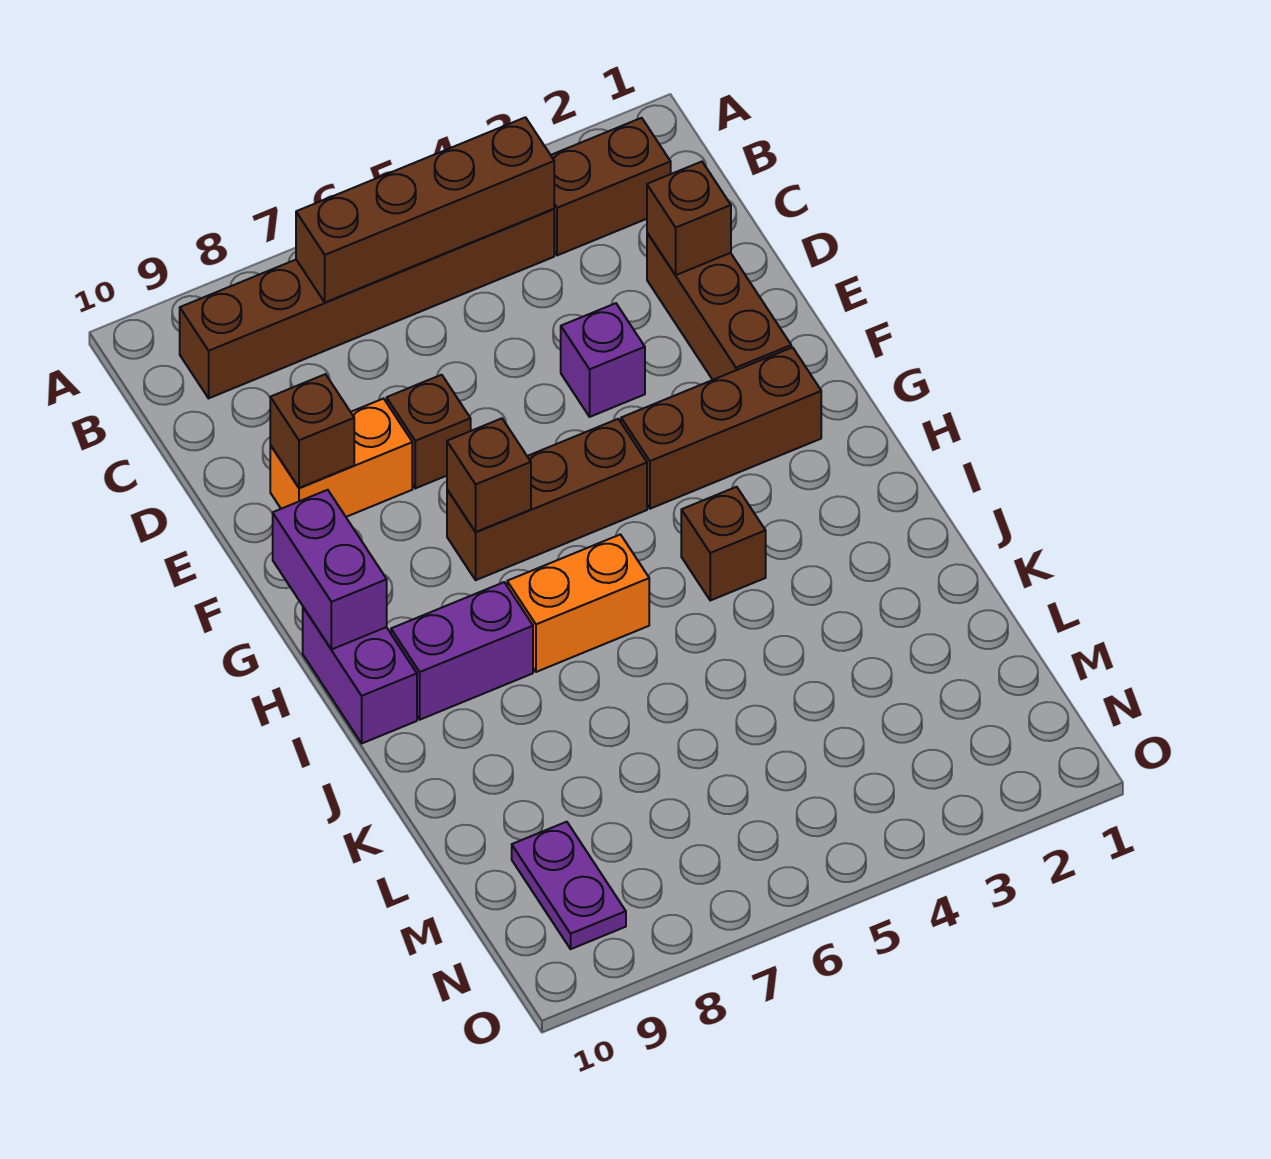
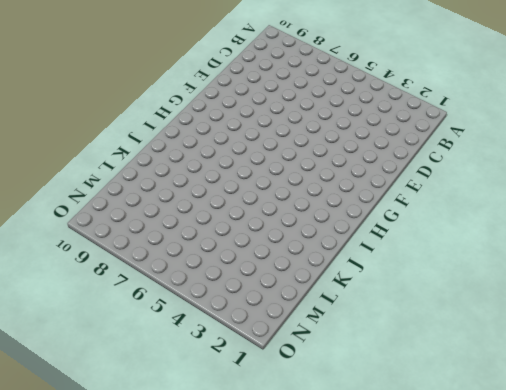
none -> brown brick B2:B3 level 1
none -> brown brick B4:B9 level 1
none -> brown brick D2:F2 level 1

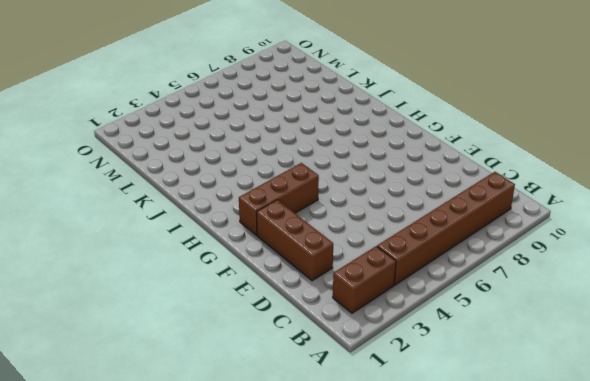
none -> purple brick E4 level 1
none -> brown brick E7 level 1
none -> orange brick E8:E9 level 1

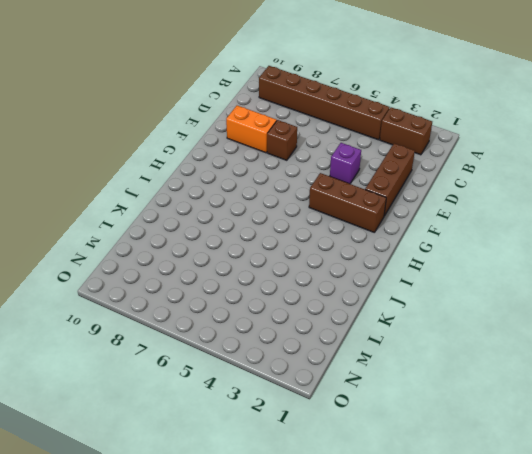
none -> brown brick G5:G7 level 1
none -> purple brick H10:I10 level 1
none -> brown brick I4 level 1

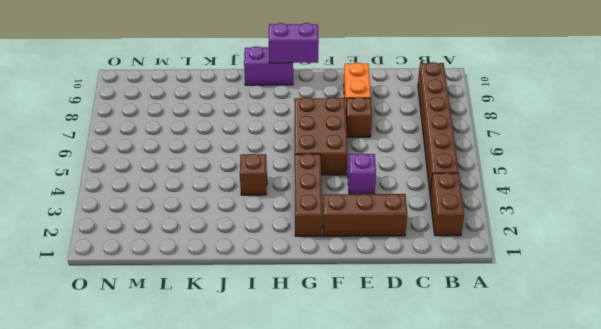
brown brick F5:G7 level 1 -> brown brick G5:G7 level 1
none -> orange brick I6:I7 level 1
none -> purple brick I8:I9 level 1
none -> purple plate M9:N9 level 1

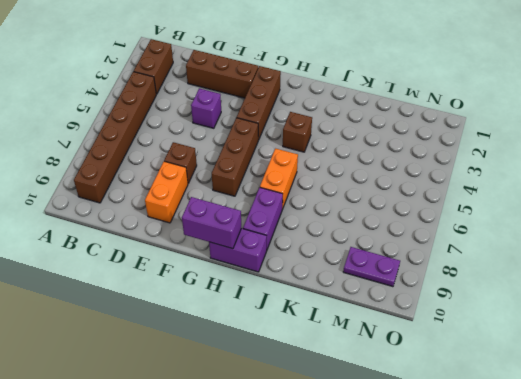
none -> brown brick B4:B7 level 2
none -> brown brick D2 level 2
none -> brown brick E9 level 2

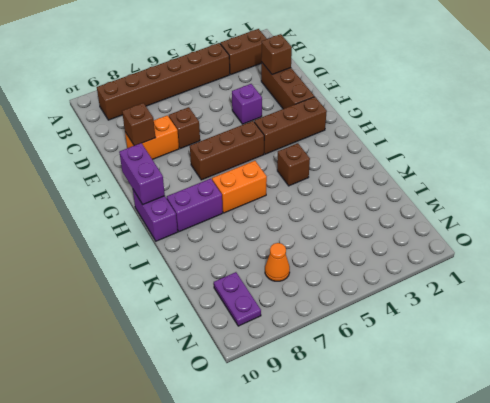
orange cone M7 level 1 -> none
none -> brown brick B4:B7 level 2
none -> brown brick G7 level 2

